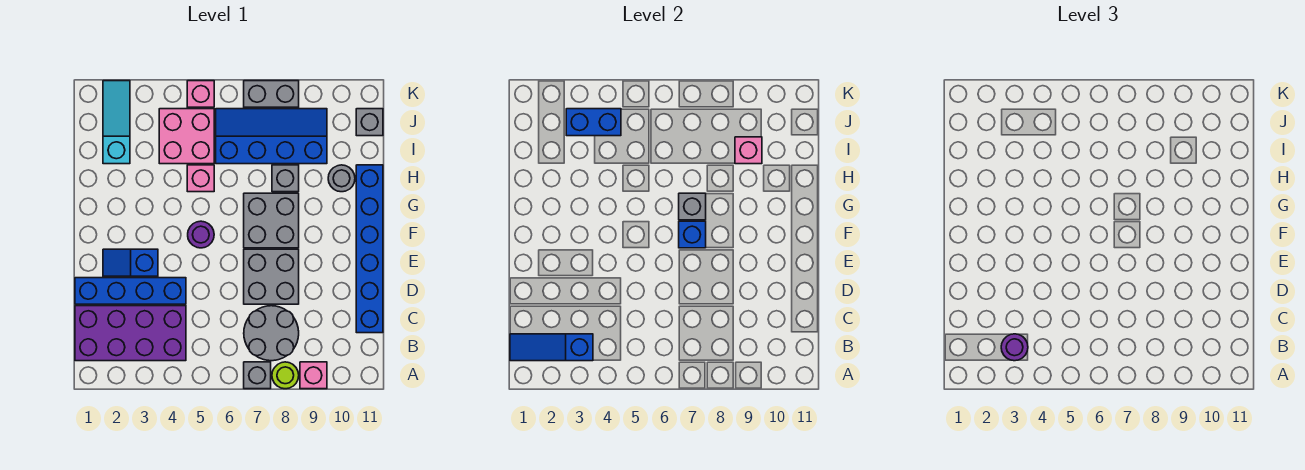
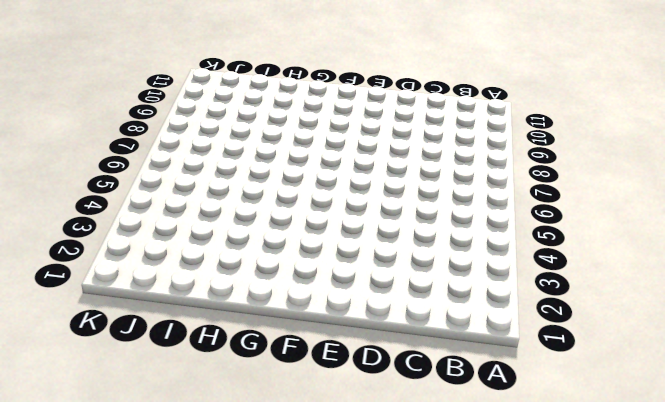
none -> grey brick A7 level 1
none -> lime round brick A8 level 1
none -> pink brick A9 level 1

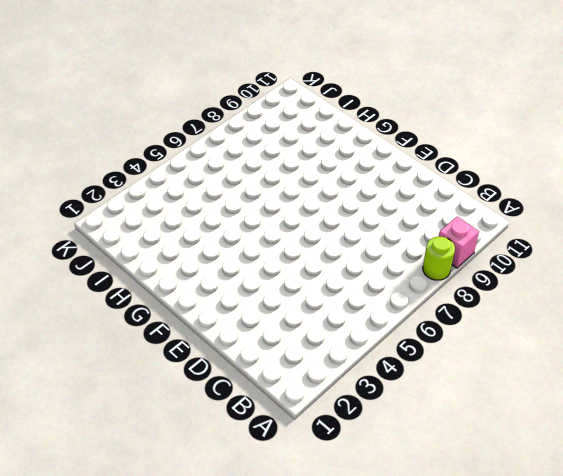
none -> grey brick A7 level 1
none -> purple brick B1:C4 level 1
none -> grey round brick B7:C8 level 1

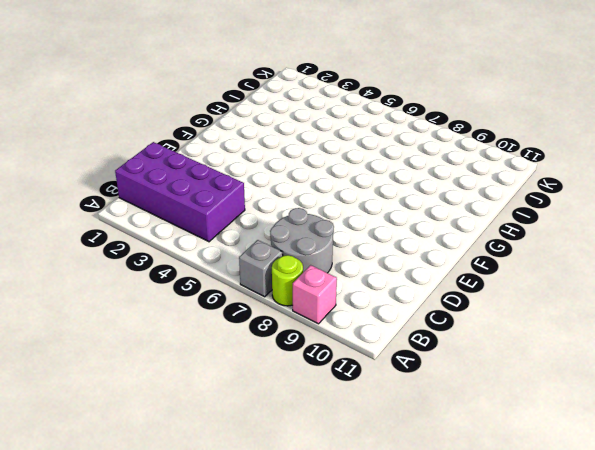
none -> blue brick C11:H11 level 1
none -> blue brick D1:D4 level 1
none -> grey brick D7:E8 level 1

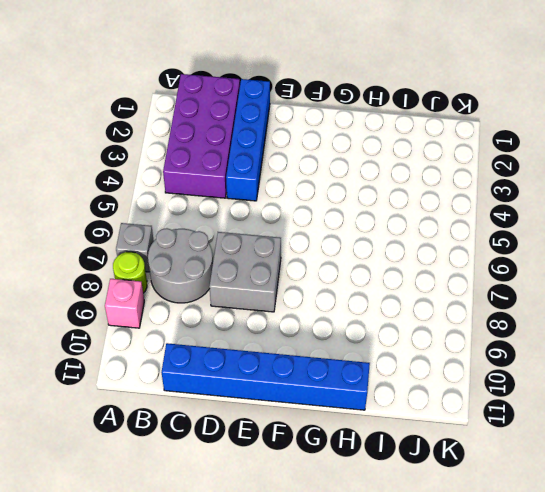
none -> blue slope E2:E3 level 1 top 3
none -> purple round brick F5 level 1
none -> grey brick F7:G8 level 1

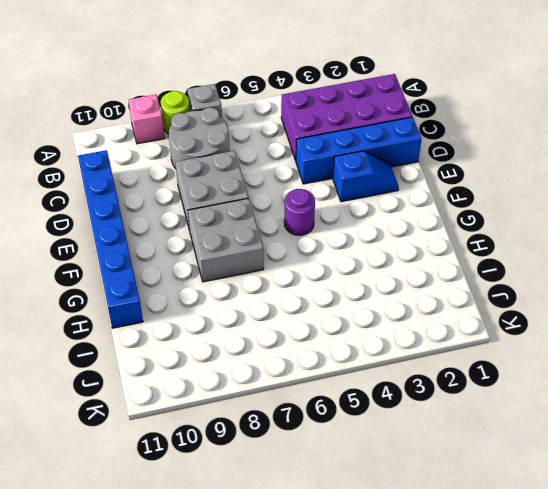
none -> pink brick H5 level 1
none -> grey brick H8 level 1
none -> grey round brick H10 level 1

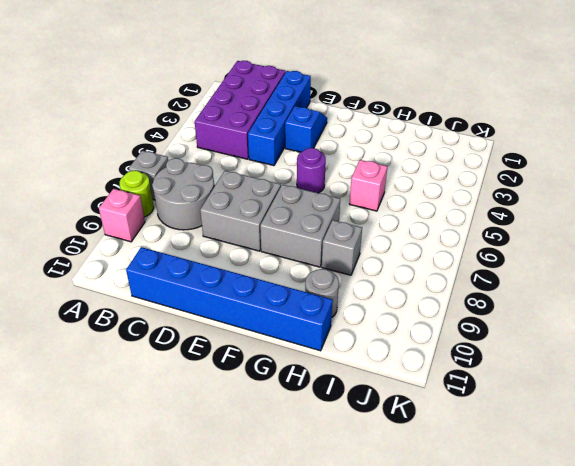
none -> cyan slope I2:K2 level 1 top I
none -> pink brick I4:J5 level 1
none -> blue slope I6:J9 level 1 top I

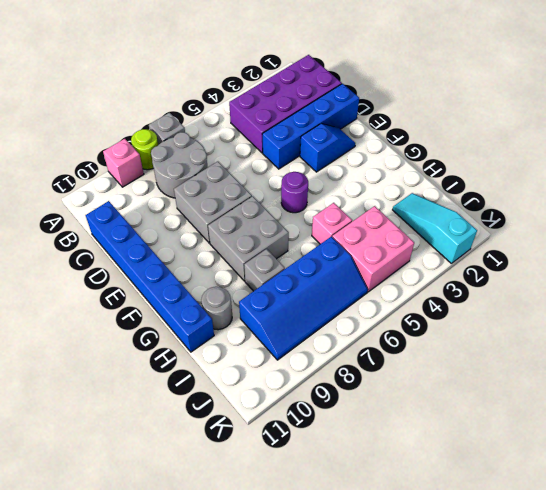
cyan slope I2:K2 level 1 top K -> cyan slope I2:K2 level 1 top I
none -> grey brick J11 level 1
none -> pink brick K5 level 1
none -> grey brick K7:K8 level 1

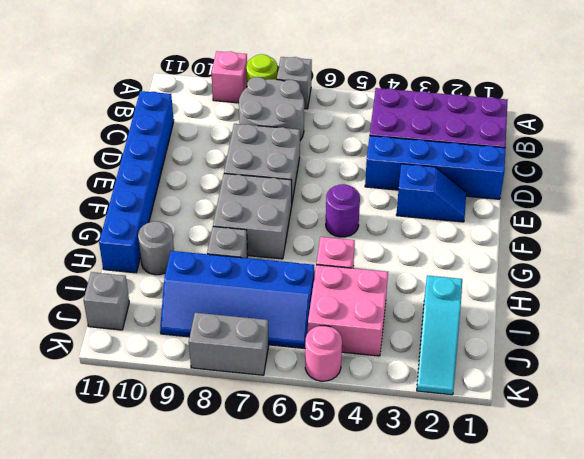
pink round brick K5 level 1 -> pink brick K5 level 1
none -> blue slope B1:B3 level 2 top 3
none -> blue brick F7 level 2
none -> grey brick G7 level 2

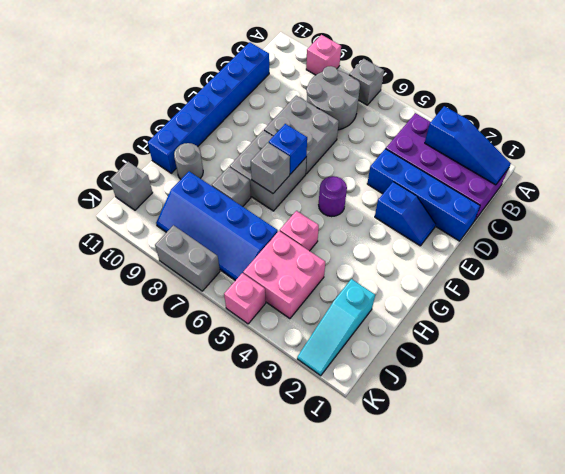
none -> lime round brick A8 level 1
none -> pink brick I9 level 2
none -> blue brick J3:J4 level 2

